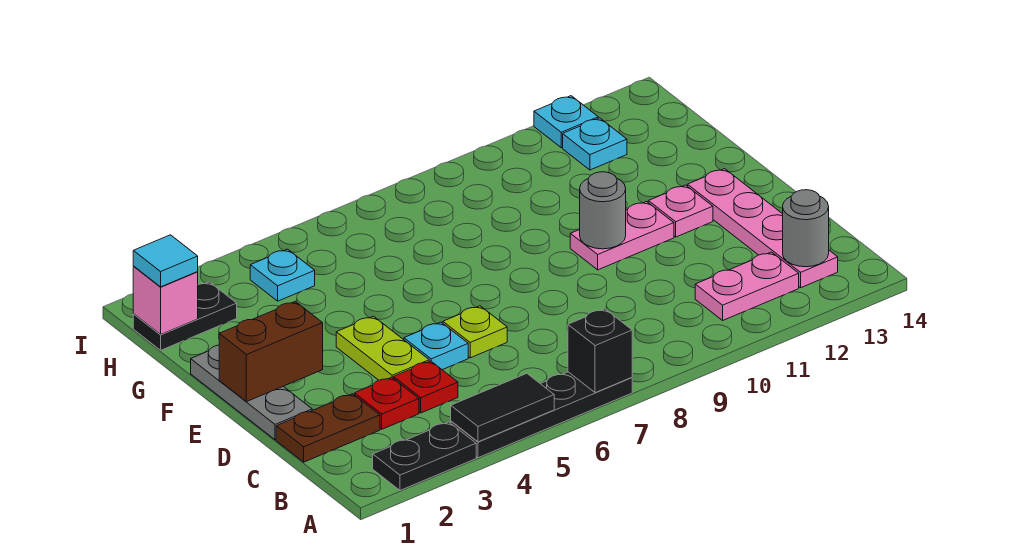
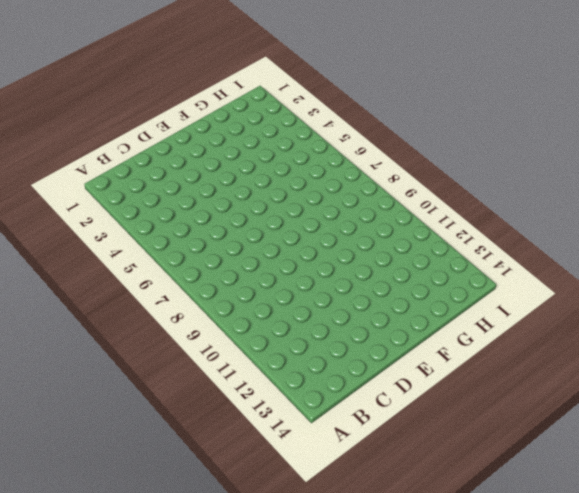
none -> black plate A2:A3 level 1
none -> black plate A4:A7 level 1
none -> pink plate B11:B12 level 1

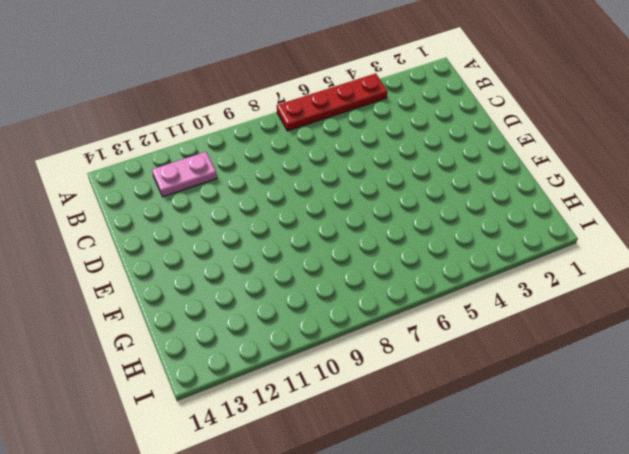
red plate A4:A7 level 1 -> black plate A4:A7 level 1
none -> black plate A2:A3 level 1
none -> pink plate B13:E13 level 1
none -> brown plate C1:C2 level 1

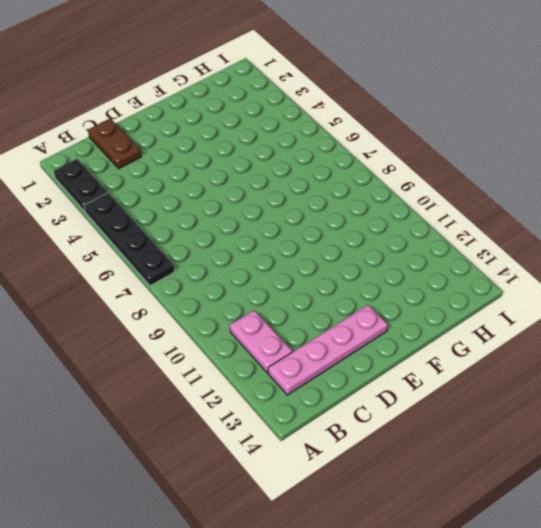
none -> red plate C3 level 1
none -> red plate C4 level 1
none -> grey plate D1:F1 level 1

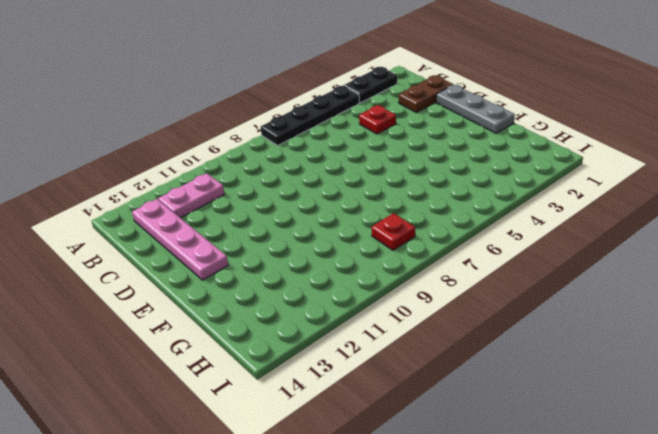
red plate H8 level 1 -> red plate C3 level 1
none -> lime plate D4:E4 level 1
none -> cyan plate D5 level 1
none -> lime plate D6 level 1

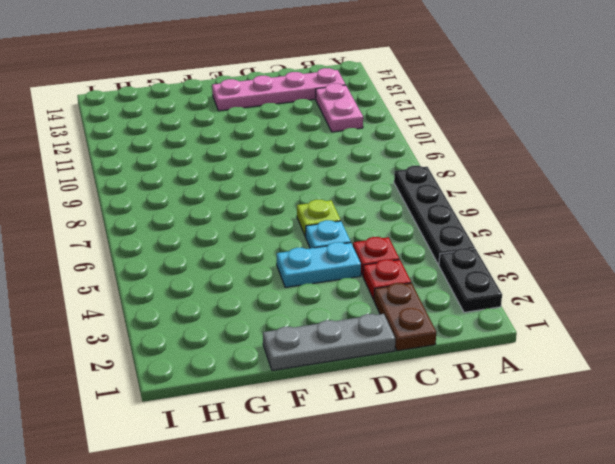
cyan plate D4:E4 level 1 -> lime plate D4:E4 level 1
none -> pink plate E10:E11 level 1
none -> pink plate E12 level 1
none -> black plate H1:H2 level 1

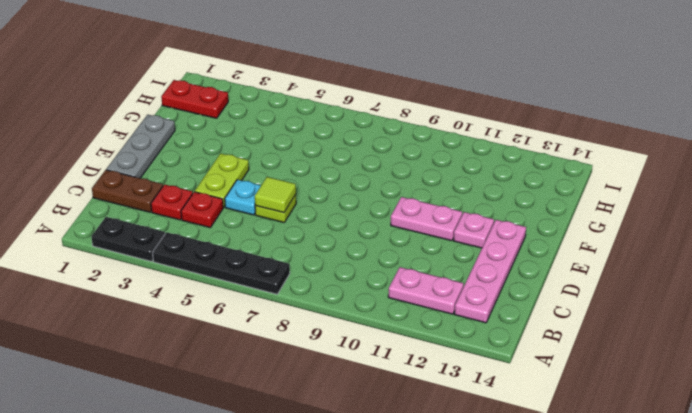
lime tile D6 level 2 -> none
red plate H1:H2 level 1 -> black plate H1:H2 level 1
none -> cyan plate H4 level 1
none -> cyan plate H12 level 1
none -> cyan plate I12 level 1

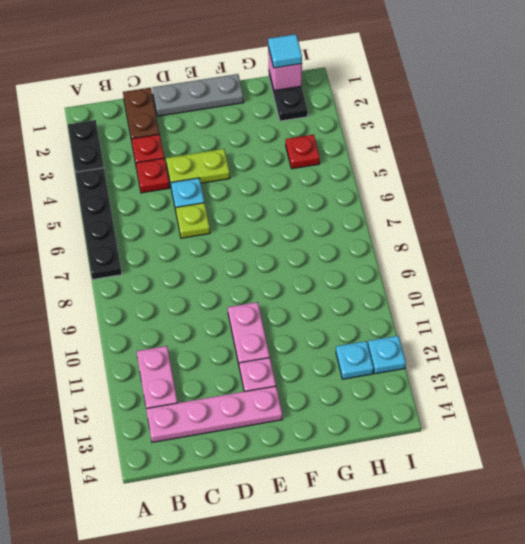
red plate H4 level 1 -> cyan plate H4 level 1
none -> black tile A4:A5 level 2
none -> black brick A7 level 2
none -> grey round brick B13 level 2

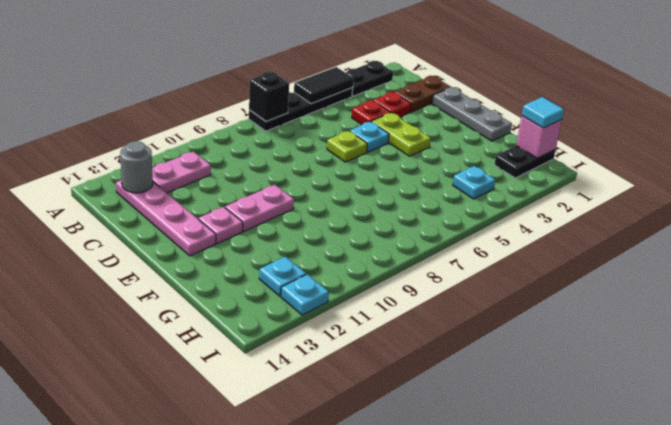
none -> brown brick E1:E2 level 2
none -> grey round brick E10 level 2

